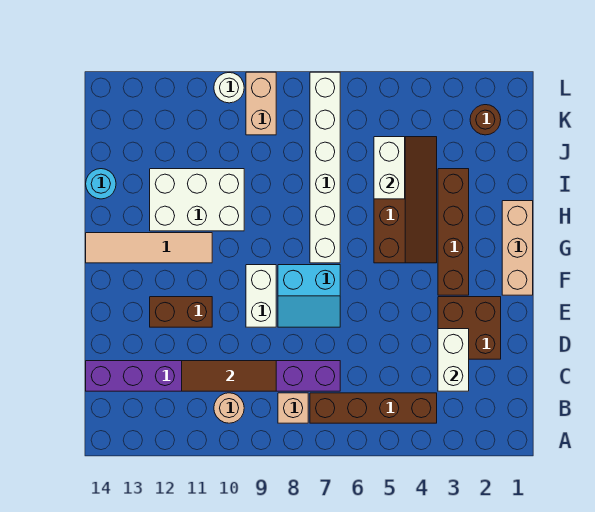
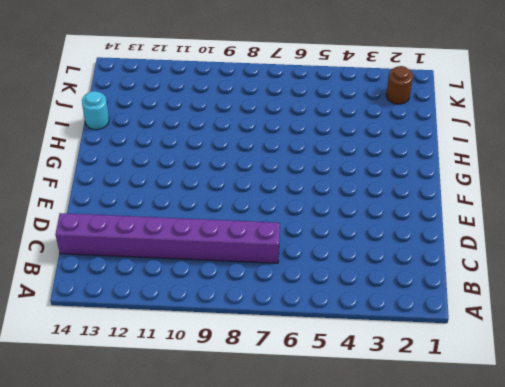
none -> brown brick B4:B7 level 1
none -> tan brick B8 level 1
none -> tan round brick B10 level 1

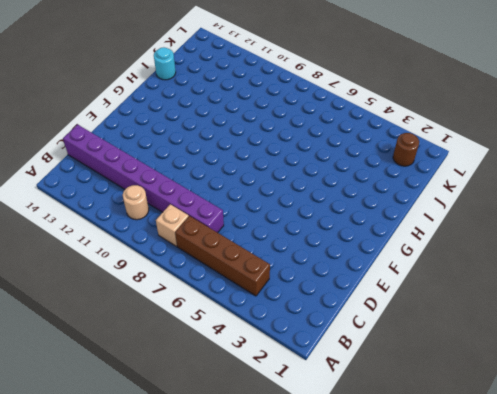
none -> brown brick D2:E3 level 1
none -> cyan slope E7:F8 level 1 top F
none -> white brick E9:F9 level 1

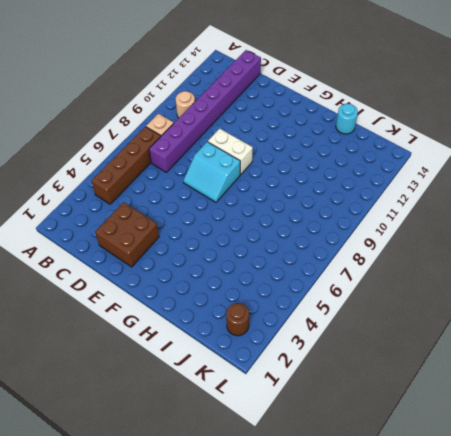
cyan slope E7:F8 level 1 top 8 -> cyan slope E7:F8 level 1 top F
none -> brown brick E11:E12 level 1
none -> tan brick F1:H1 level 1
none -> brown brick F3:I3 level 1

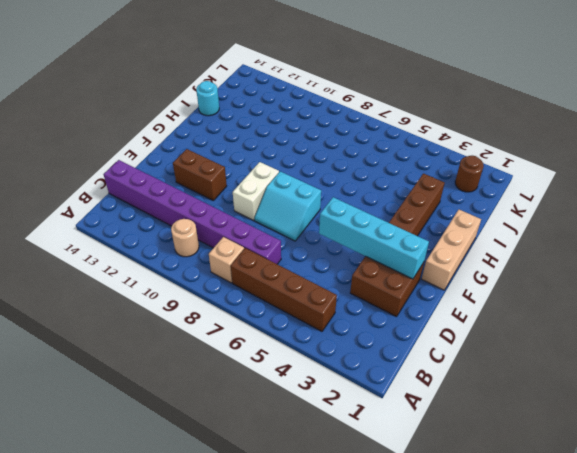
cyan brick E2:E5 level 2 -> none
none -> brown slope G4:J5 level 1 top 5
none -> white brick G7:L7 level 1
none -> tan tile G11:G14 level 1

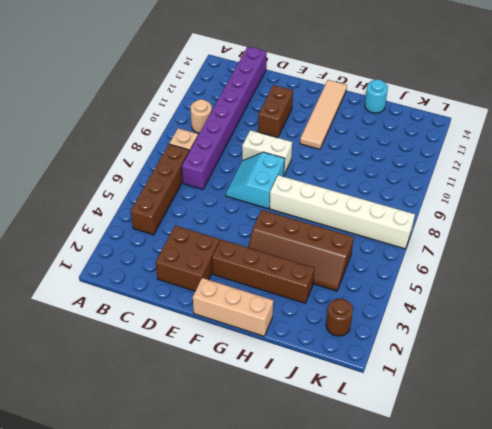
none -> white brick H10:I12 level 1
none -> tan brick K9:L9 level 1
none -> white round brick L10 level 1

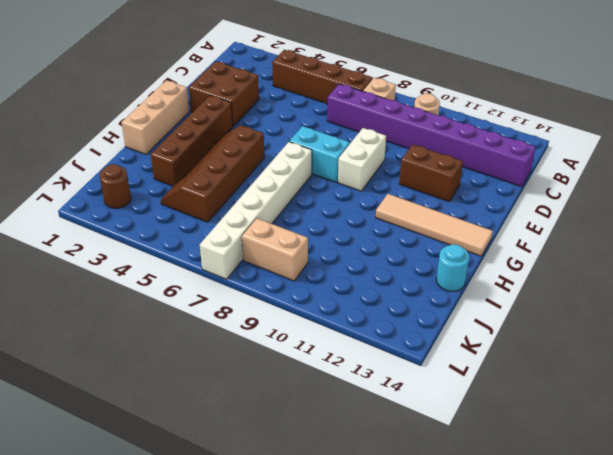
tan brick K8:K9 level 1 -> tan brick K9:L9 level 1
none -> white brick H10:I12 level 1
none -> white round brick L10 level 1
none -> white brick C3:D3 level 2

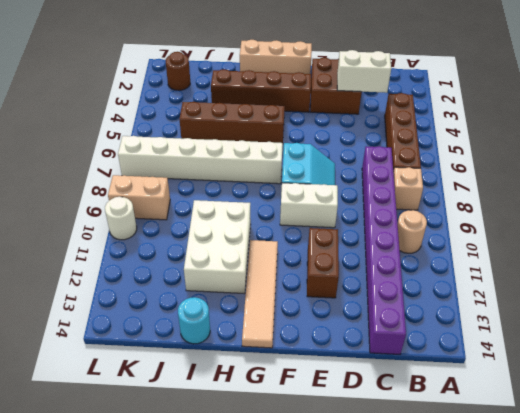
none -> brown tile C9:C11 level 2
none -> white brick I5:J5 level 2

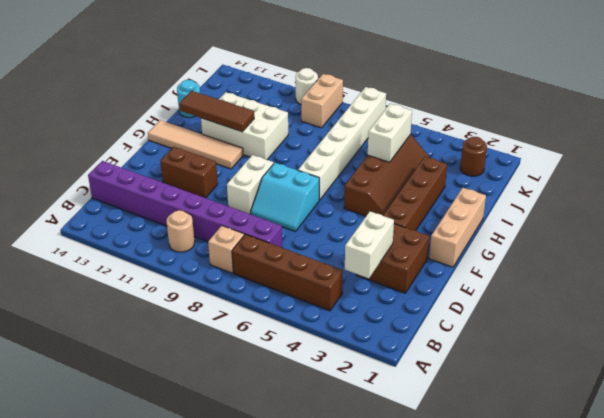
brown tile H11:H13 level 2 -> brown tile C9:C11 level 2

